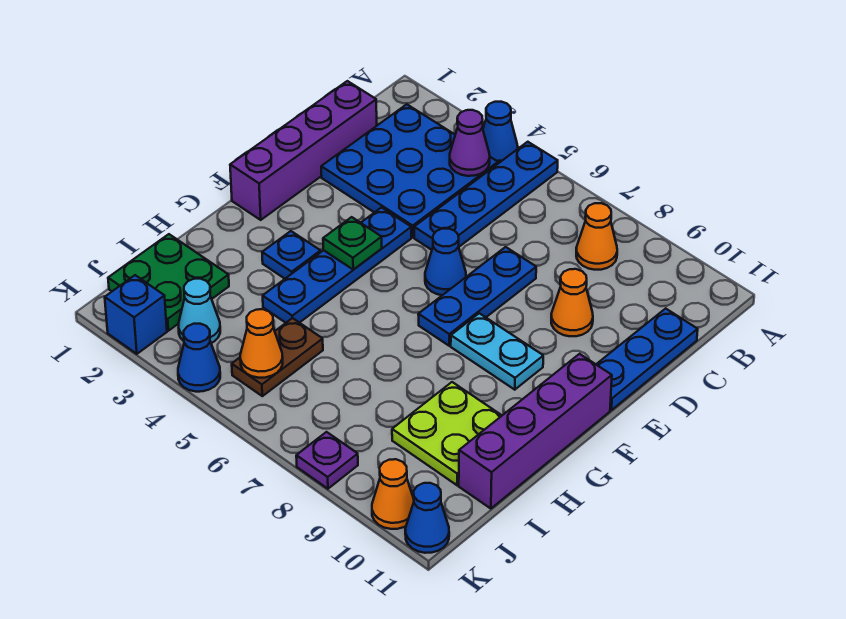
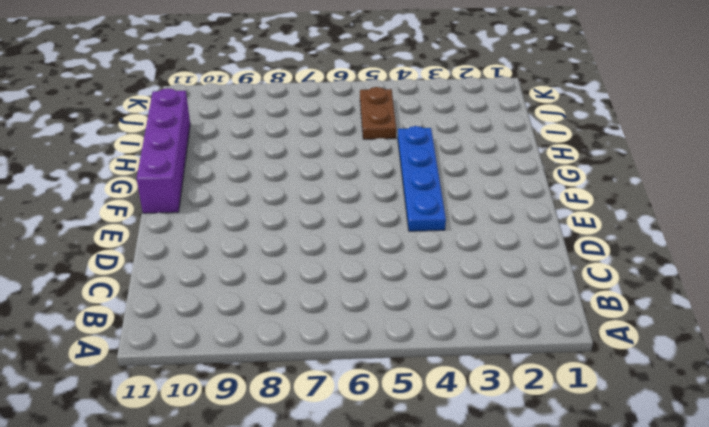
none -> blue cone A4 level 1
none -> blue plate A5:D5 level 1
none -> blue plate B2:D4 level 1

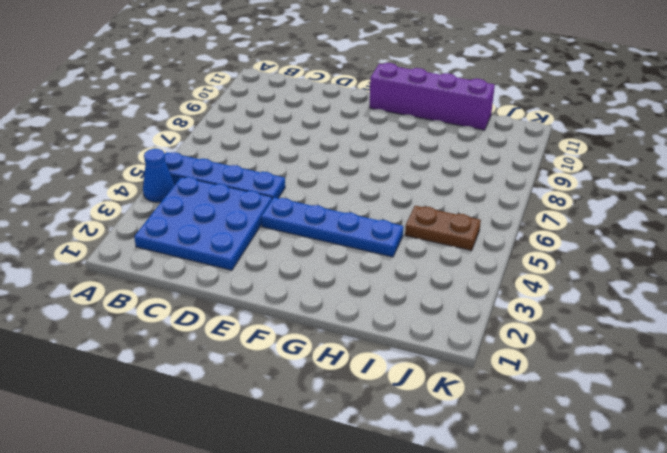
none -> orange cone B8 level 1
none -> purple brick C1:F1 level 1
none -> blue plate C11:E11 level 1

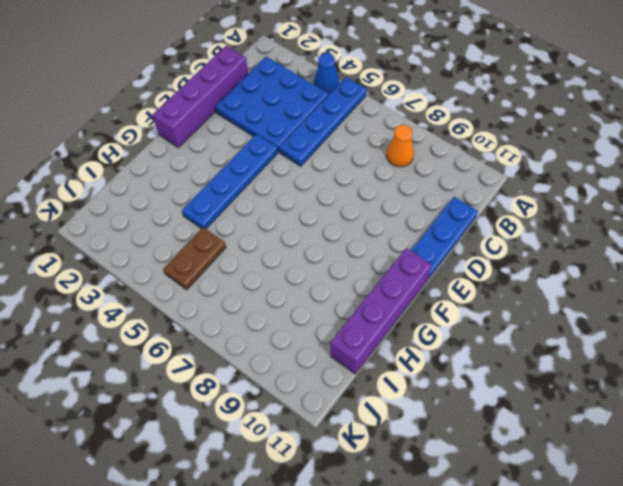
none -> blue plate D7:F7 level 1
none -> orange cone D9 level 1
none -> blue cone E6 level 1

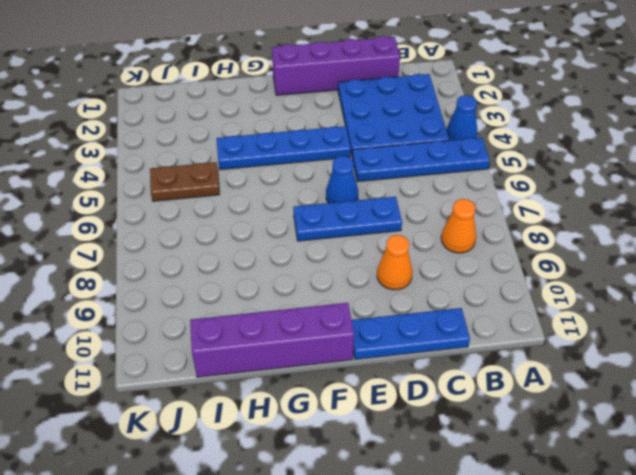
none -> cyan plate F8:F9 level 1
none -> blue plate G3 level 1
none -> lime plate H9:I10 level 1

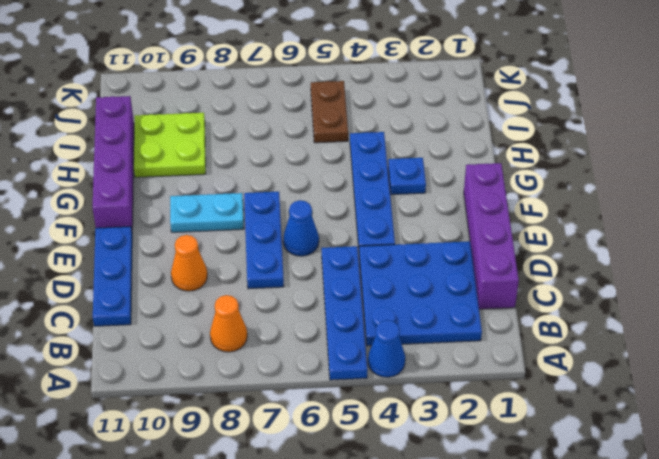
none -> green plate I1:J2 level 1
none -> cyan cone J3 level 1
none -> blue brick K2 level 1

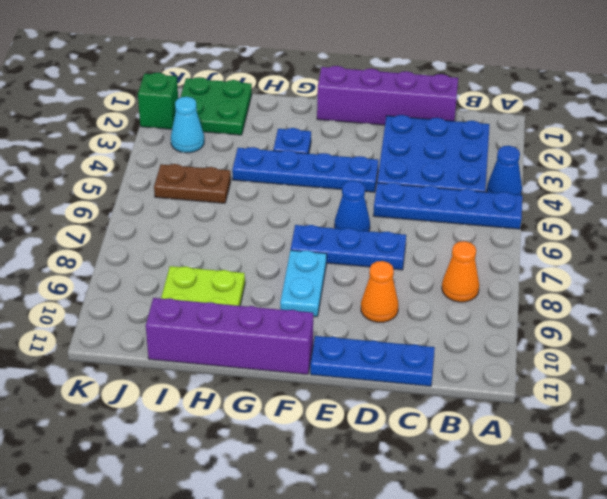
green brick K2 level 1 -> blue brick K2 level 1
none -> blue cone K4 level 1
none -> purple plate K8 level 1
none -> orange cone K10 level 1

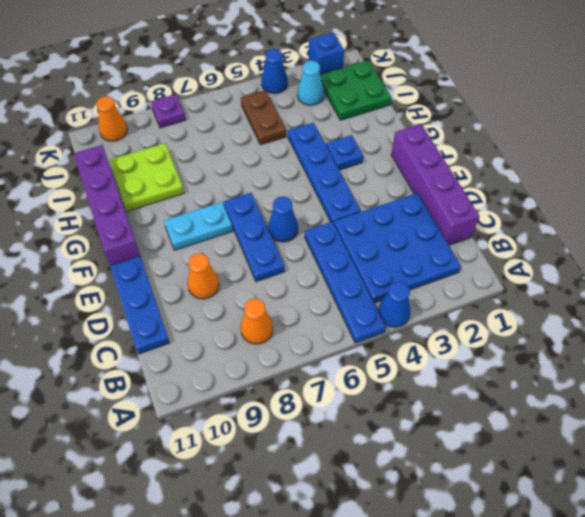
none -> blue cone K11 level 1
none -> purple cone B4 level 2
none -> green plate F4 level 2

